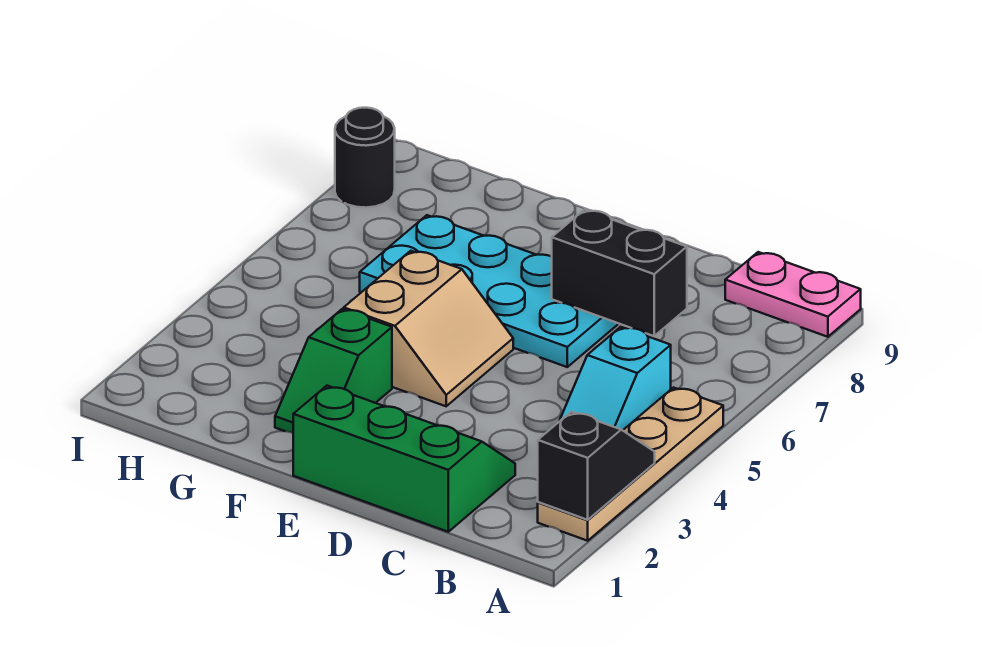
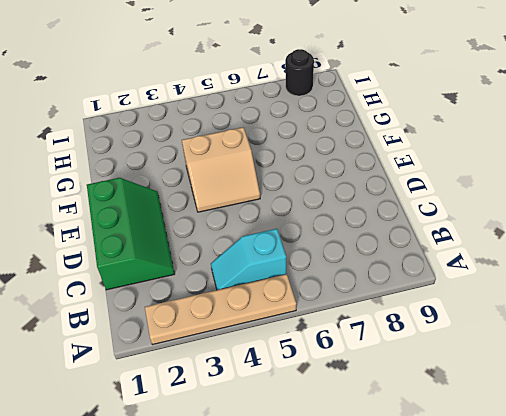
none -> pink plate A9:B9 level 1
none -> cyan plate D6:G7 level 1

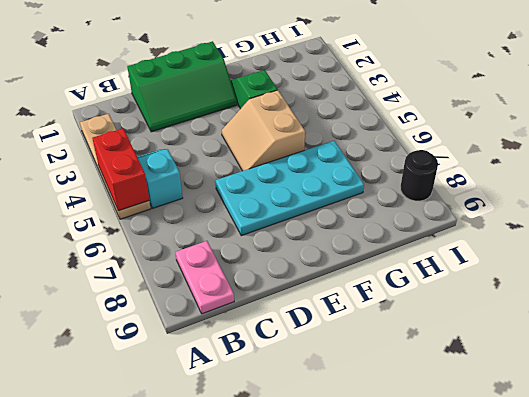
red brick A4:A5 level 2 -> none
pink plate B8:B9 level 1 -> pink plate A9:B9 level 1
none -> black slope A2:A3 level 2 top 2
none -> black brick C7:D7 level 2

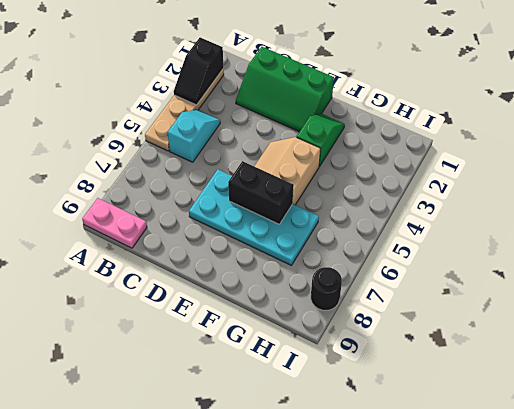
black brick E6:F6 level 2 -> black brick C7:D7 level 2

